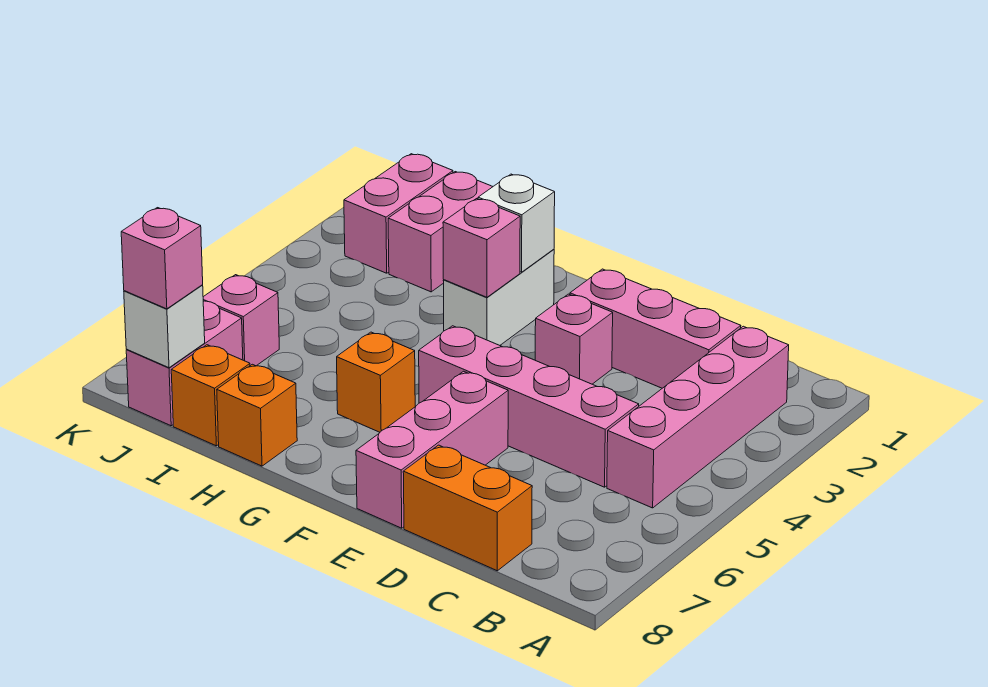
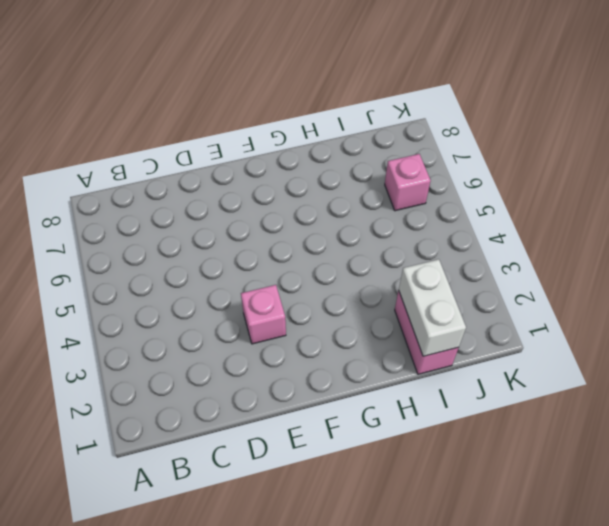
white brick I1:I2 level 2 -> white brick G2:G3 level 1
none -> pink brick B2:B5 level 1
none -> pink brick C2:E2 level 1
none -> pink brick C5:F5 level 1

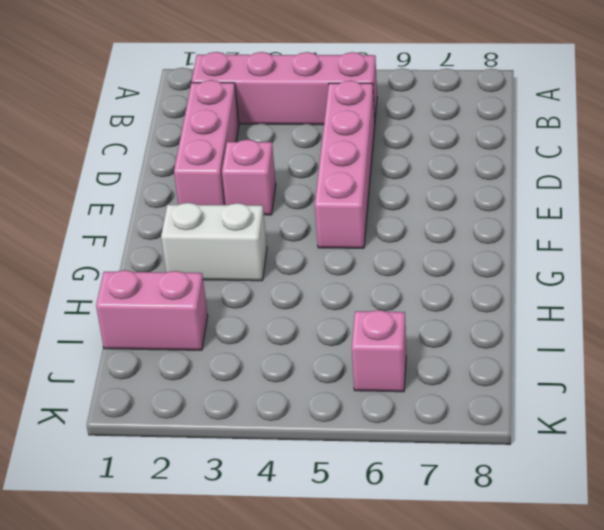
none -> orange brick C8:D8 level 1
none -> pink brick E6:E8 level 1
none -> orange brick G6 level 1

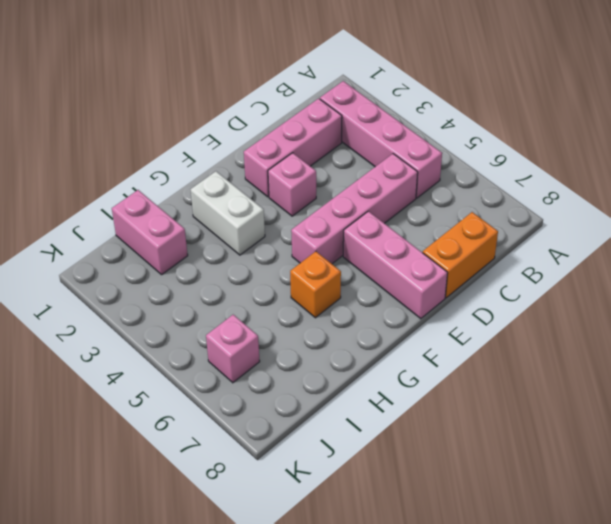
none -> orange brick H8 level 1
none -> orange brick I8 level 1
none -> pink brick J1:J2 level 1

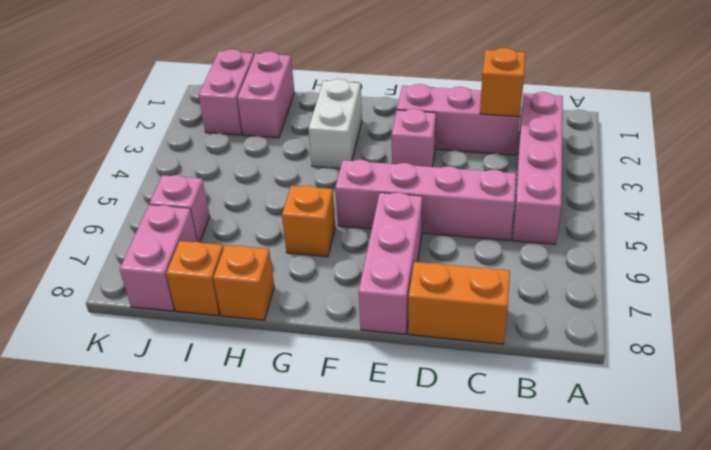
orange brick C2 level 2 -> none
none -> white brick G2 level 2
none -> pink brick G3 level 2
none -> white brick J8 level 2

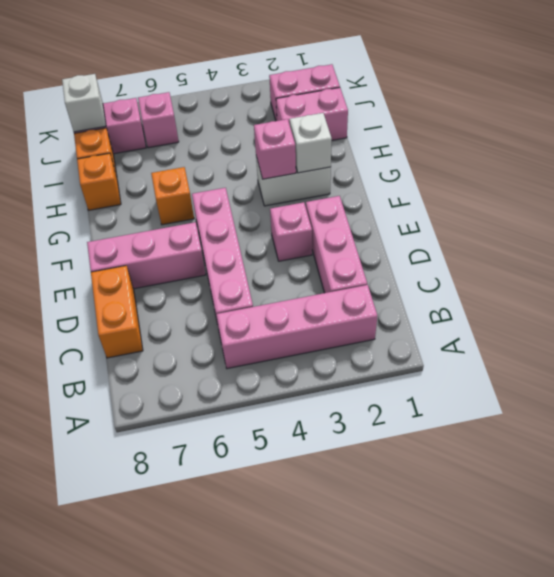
none -> pink brick J8 level 3

